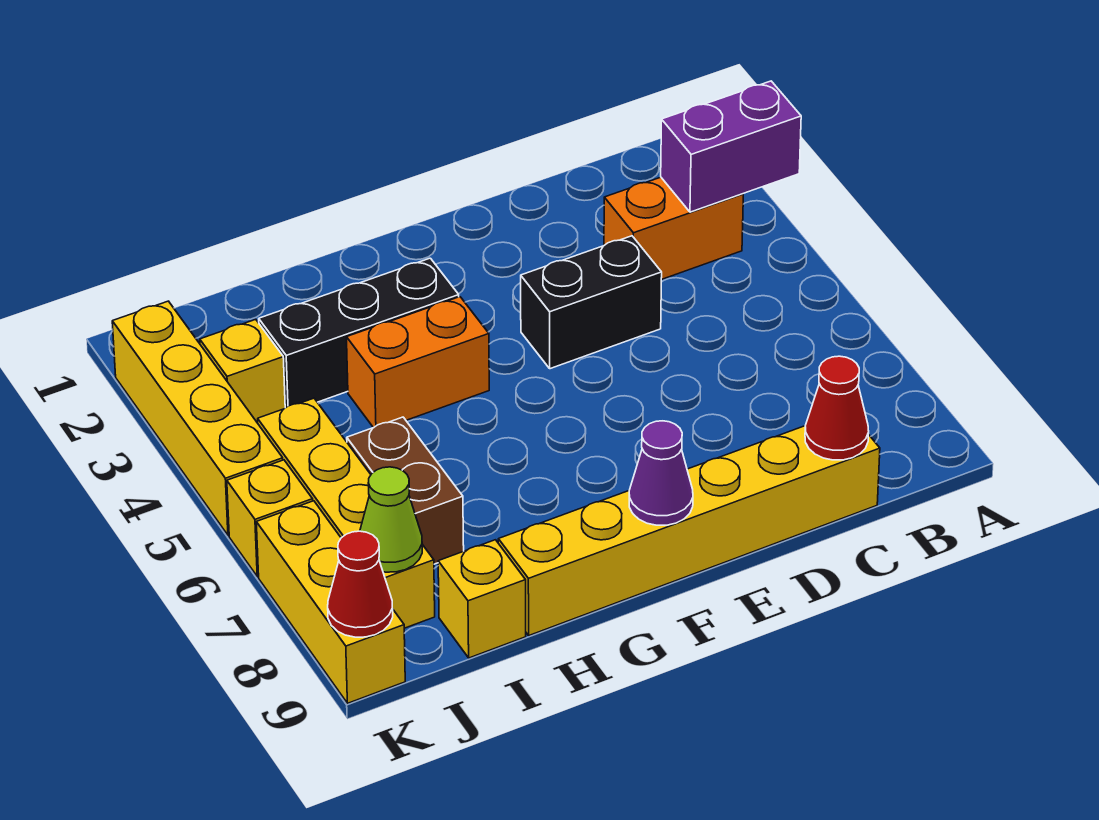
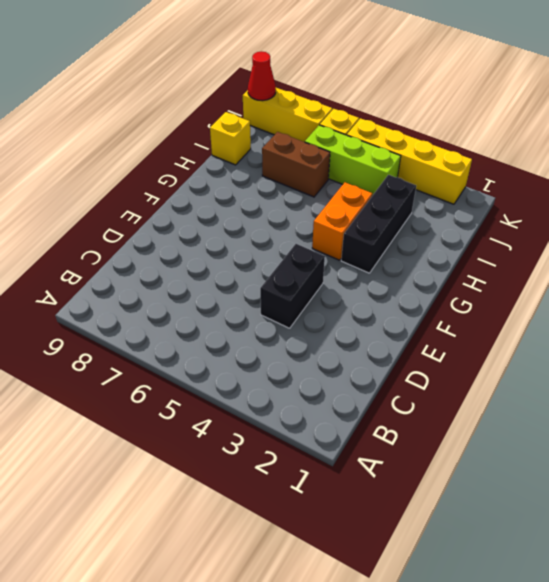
lime brick J4:J6 level 1 -> yellow brick J5:J8 level 1
none -> orange brick B3:C3 level 1
none -> yellow brick C9:H9 level 1
none -> yellow brick J3 level 1

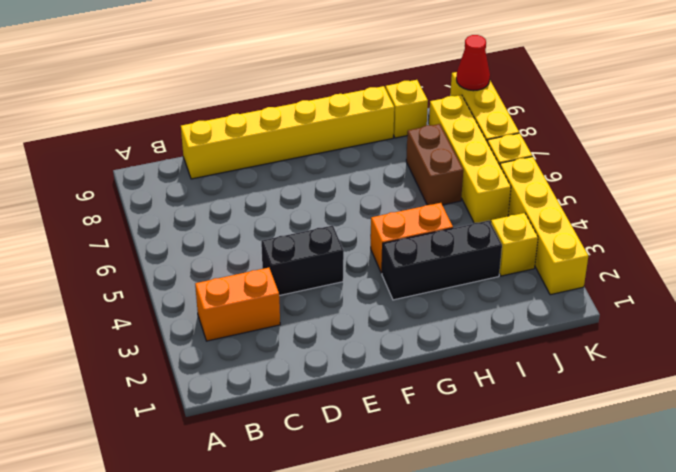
none -> purple brick A3:B3 level 2
none -> red cone C9 level 2
none -> purple cone F9 level 2

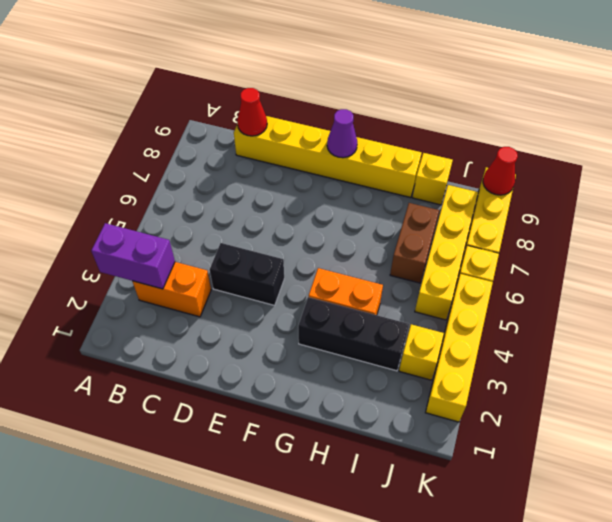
none -> lime cone J8 level 2

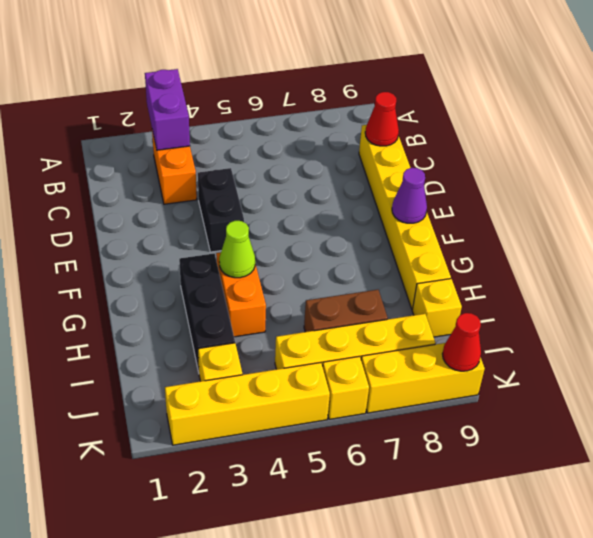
lime cone G4 level 2 -> lime cone J8 level 2

